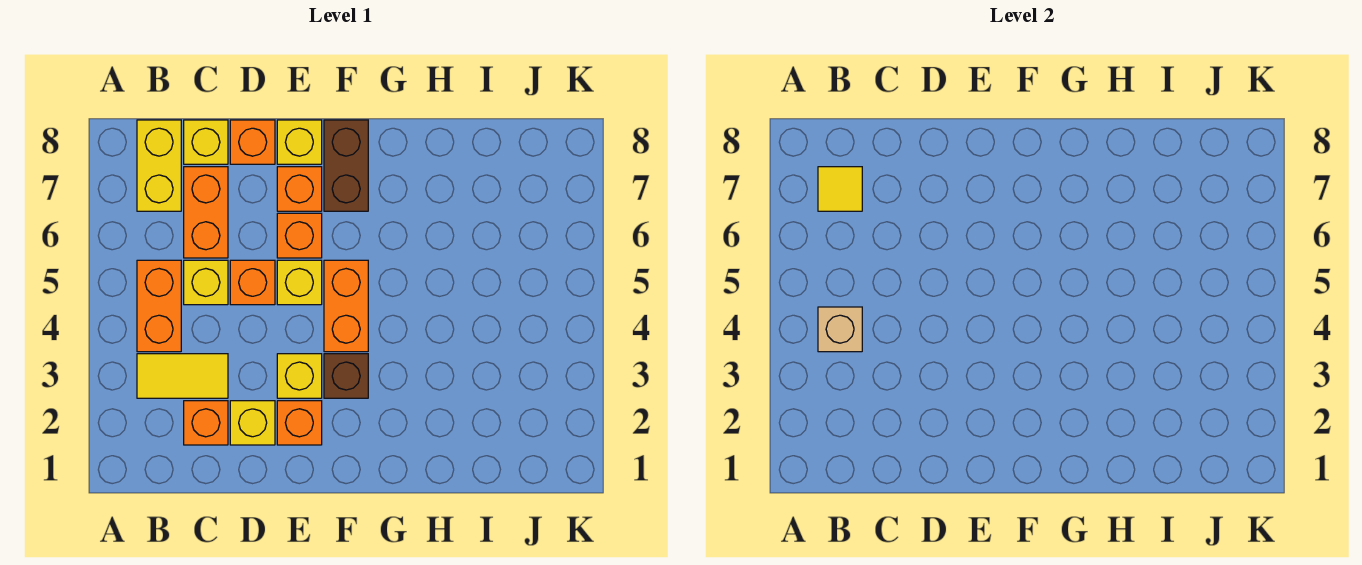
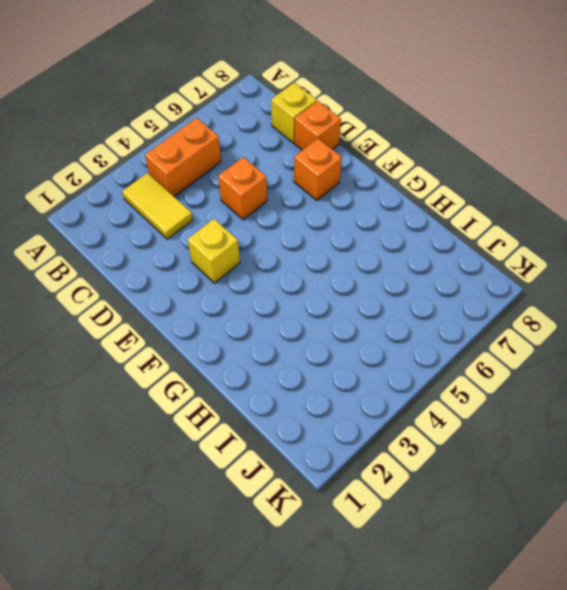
none -> yellow brick B7:B8 level 1
none -> orange brick C2 level 1
none -> yellow brick C5 level 1

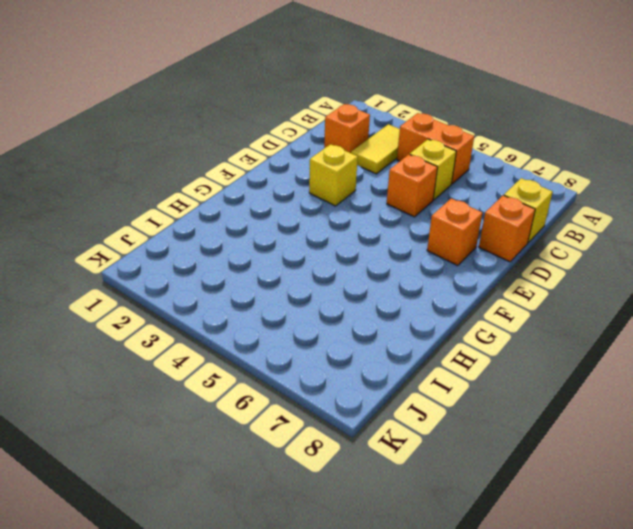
none -> yellow brick B7:B8 level 1
none -> orange brick C6:C7 level 1
none -> yellow brick D2 level 1

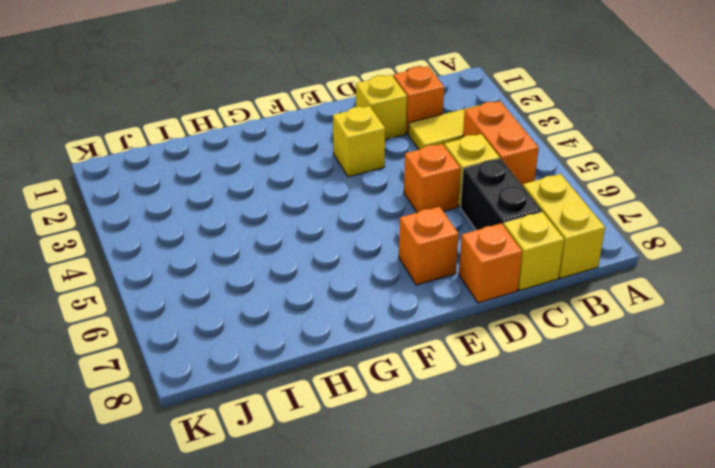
black brick C6:C7 level 1 -> orange brick C6:C7 level 1
none -> orange brick E2 level 1
none -> yellow brick E5 level 1
none -> orange brick E6 level 1

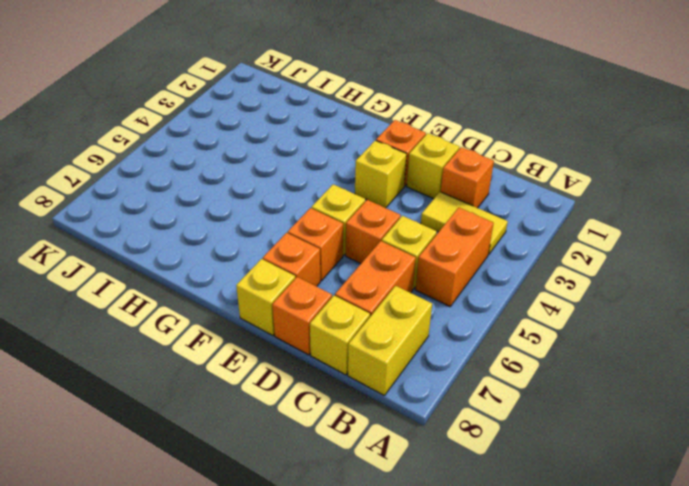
none -> brown brick F3 level 1
none -> orange brick F4:F5 level 1
none -> brown brick F7:F8 level 1

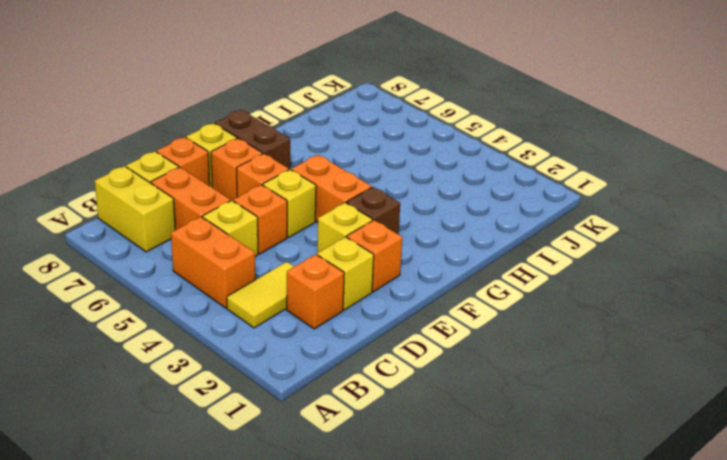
none -> tan brick B4 level 2
none -> yellow tile B7 level 2

